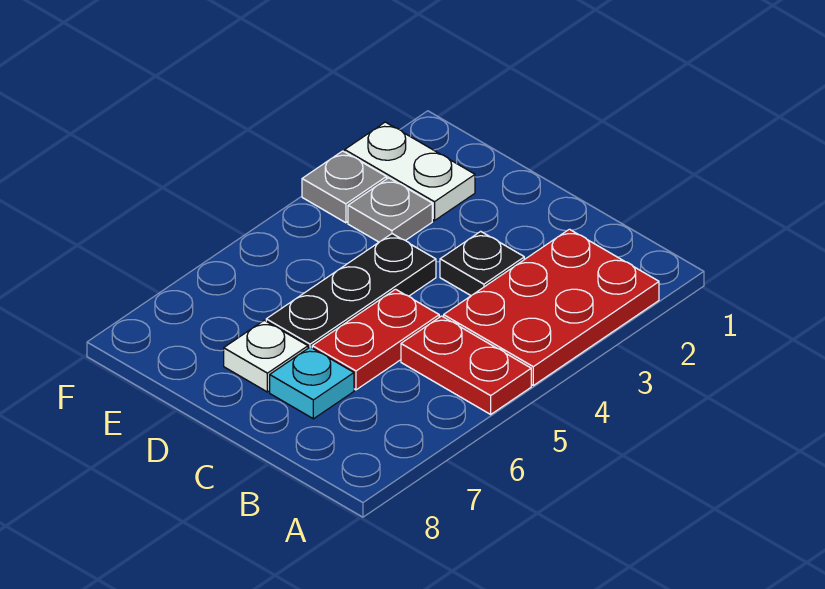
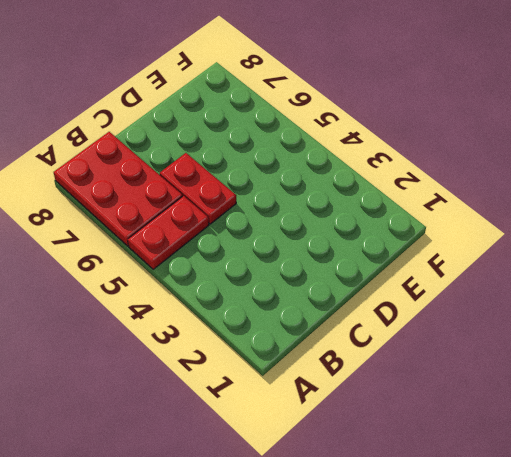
red plate A6:B8 level 1 -> red plate A2:B4 level 1
none -> black plate C3 level 1
none -> cyan plate C7 level 1

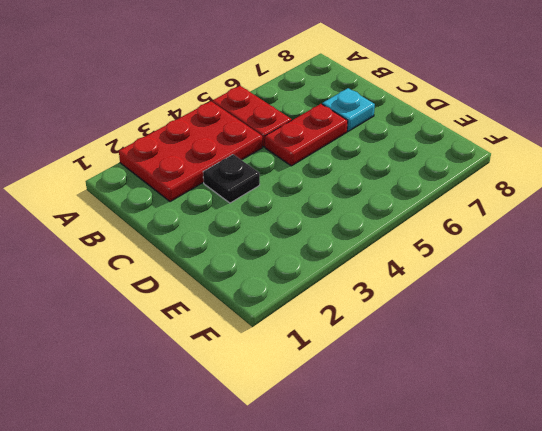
none -> black plate D4:D6 level 1
none -> white plate D7 level 1

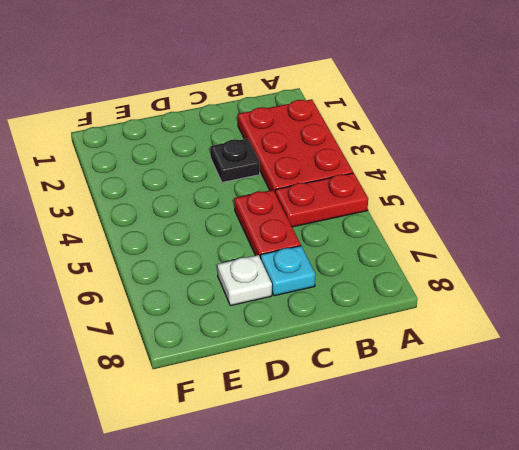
none -> black plate D4:D6 level 1
none -> white plate E2:F2 level 1

